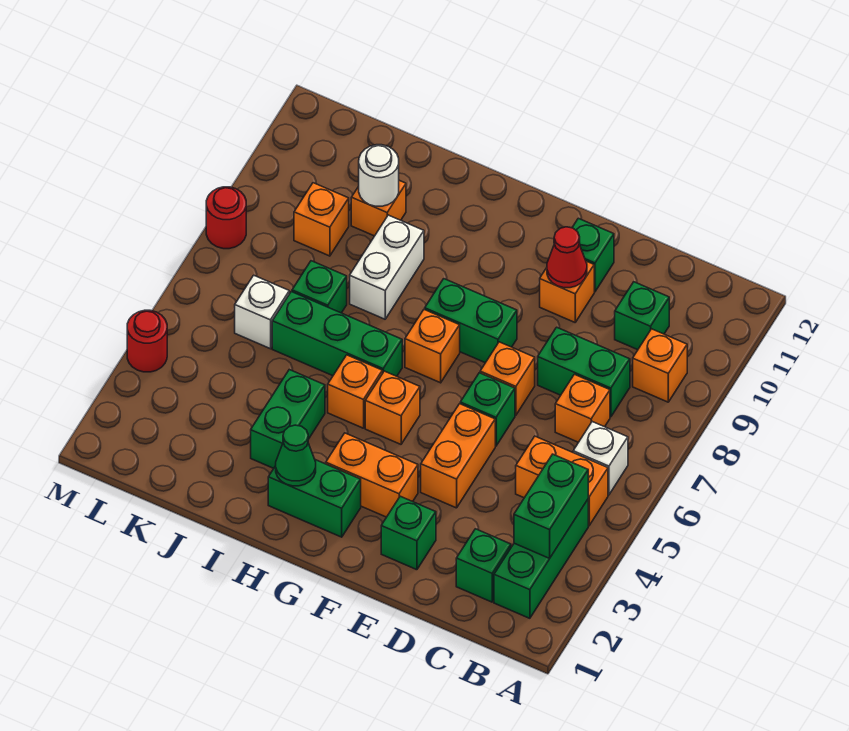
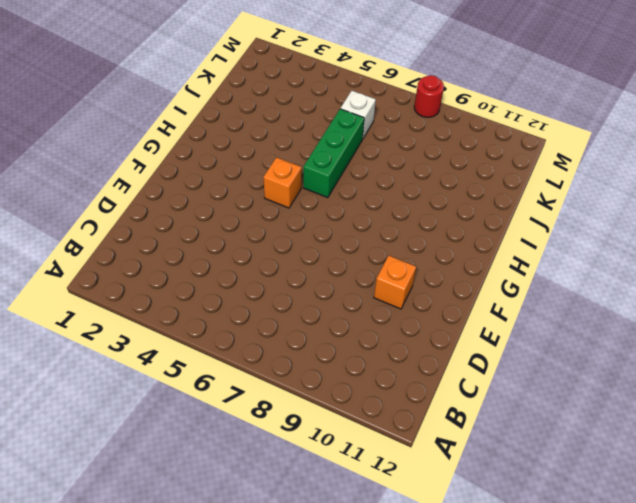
none -> green brick B2:B4 level 1
none -> orange brick B5:C5 level 1
none -> white brick B6 level 1
none -> orange brick B9 level 1

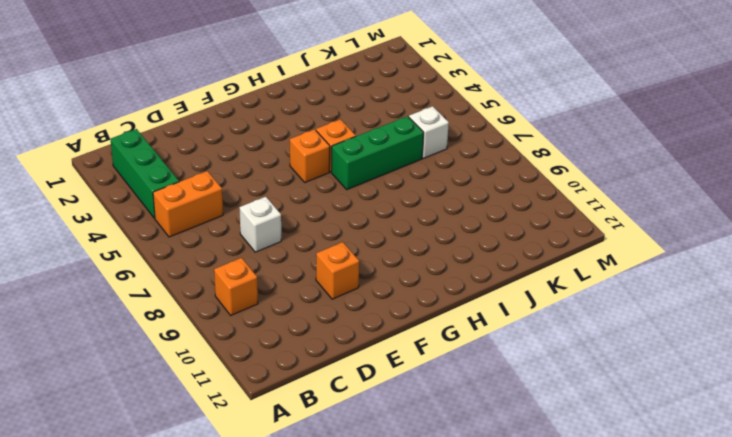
white brick D7 level 1 -> white brick B6 level 1
none -> green brick C2 level 1
none -> orange brick C7 level 1
none -> green brick C8:D8 level 1
none -> green brick C10 level 1

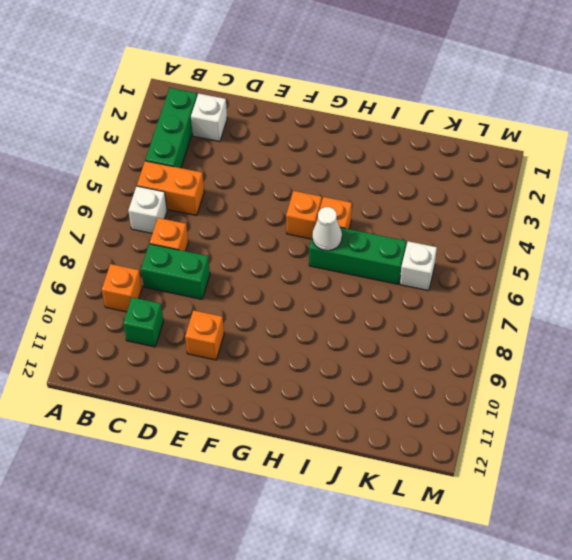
white brick C2 level 1 -> green brick C2 level 1
white cone H6 level 2 -> none
none -> green brick E2 level 1
none -> orange brick E4:E5 level 1
none -> green brick E6 level 1
none -> orange brick E7 level 1

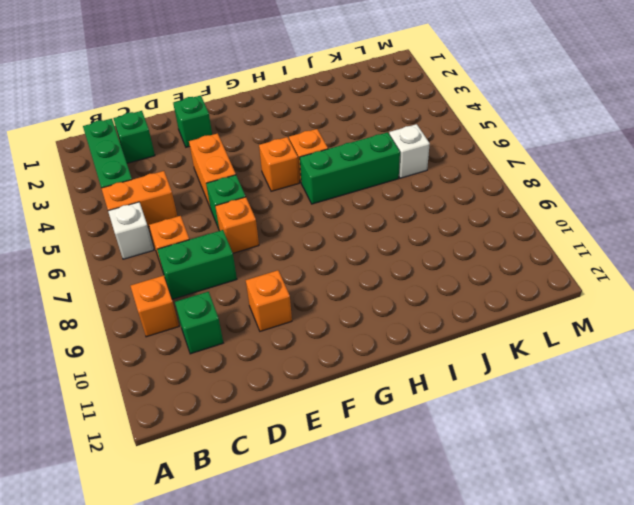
none -> green brick E11 level 1
none -> orange brick F3:G3 level 1
none -> green brick F8:G8 level 1
none -> green brick G2:H2 level 1

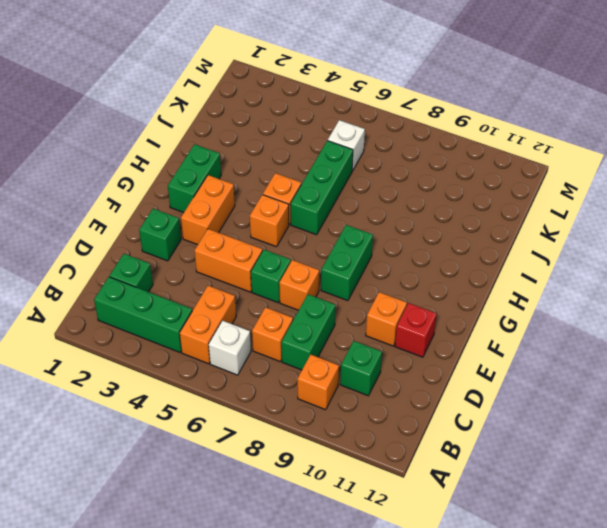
red brick E11 level 1 -> green brick E11 level 1
none -> orange brick G7 level 1
none -> green brick I3:I4 level 1
none -> white brick I8:I9 level 1
none -> green brick J7 level 1

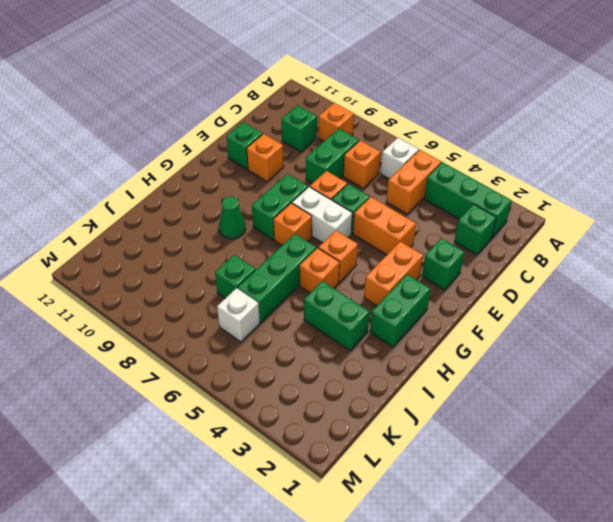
white brick F6:F7 level 1 -> white brick I8:I9 level 1
green cone H9 level 1 -> green cone H2 level 2
none -> orange brick J10 level 1
none -> orange brick K9 level 1
none -> red round brick M4 level 1
none -> red round brick M8 level 1

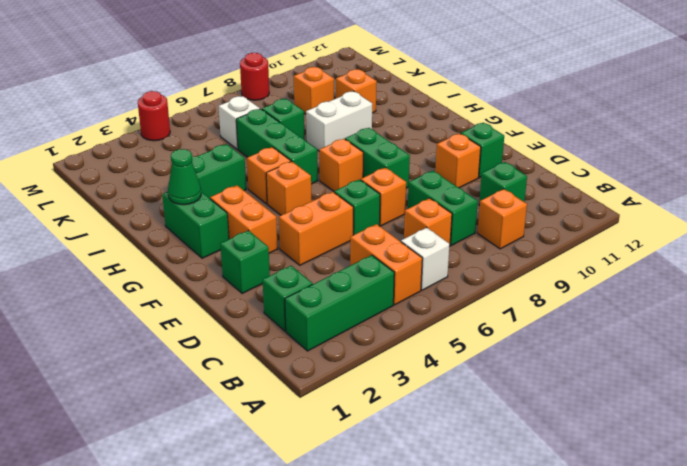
none -> green brick B3:B4 level 2
none -> red cone E10 level 2
none -> white round brick J10 level 2

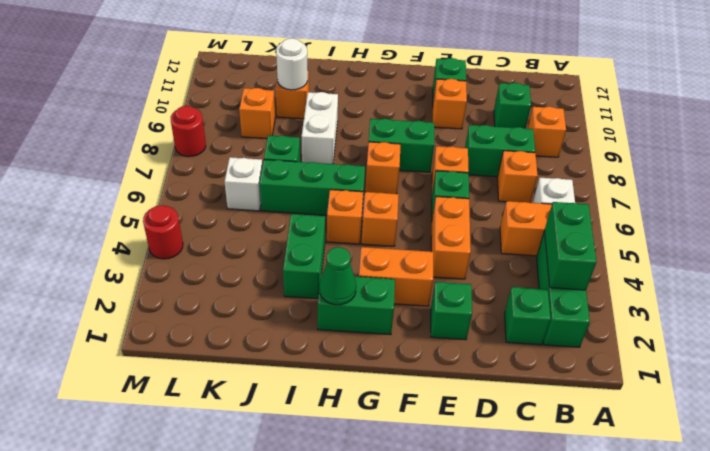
none -> red cone E10 level 2

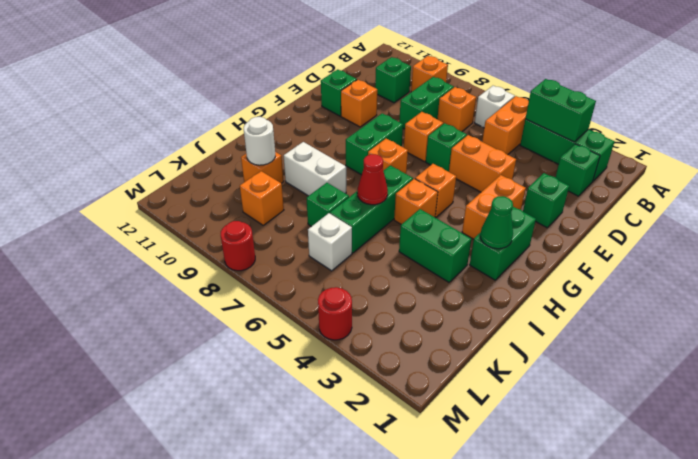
red cone I6 level 2 -> red cone E10 level 2

